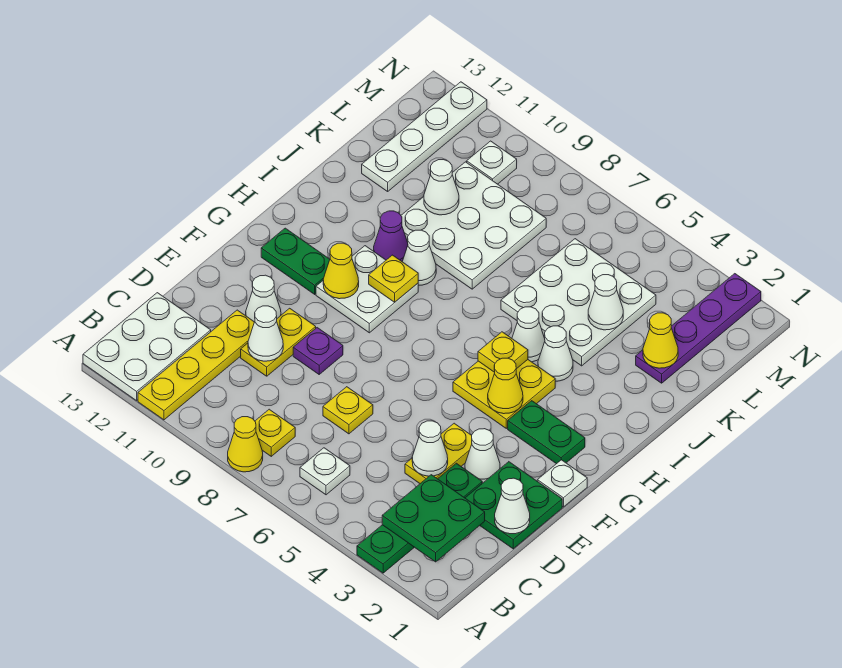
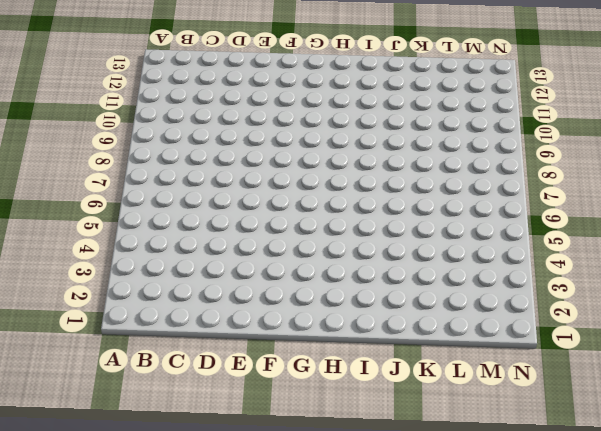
none -> green plate A3:D3 level 1
none -> yellow cone A8 level 1
none -> yellow plate A11:D11 level 1
none -> white plate A12:C13 level 1

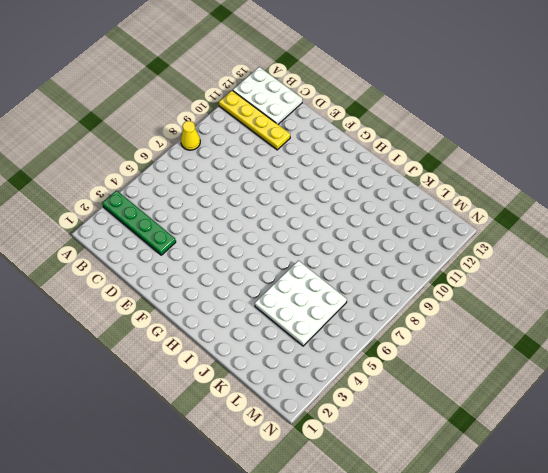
none -> white plate B6 level 1
none -> yellow plate B8 level 1
none -> green plate D1:E2 level 1
none -> yellow plate D4:E4 level 1

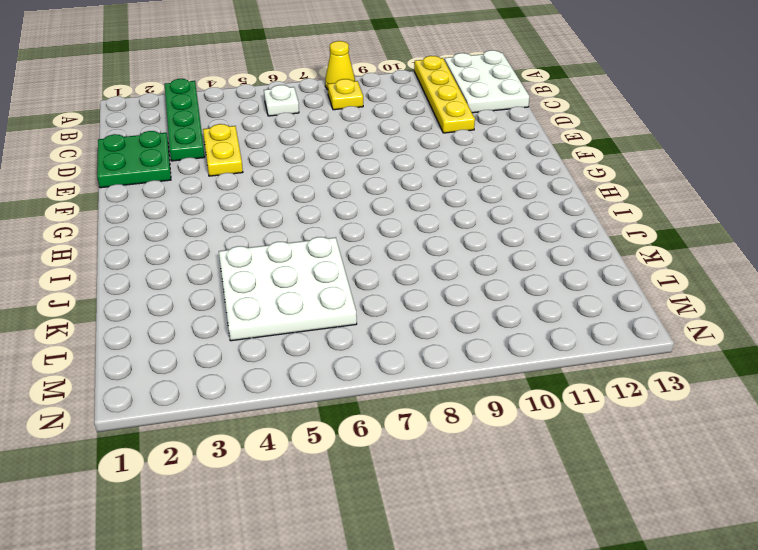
none -> yellow plate D7 level 1
none -> yellow plate D10:E10 level 1
none -> white cone E3 level 1
none -> purple plate E9 level 1

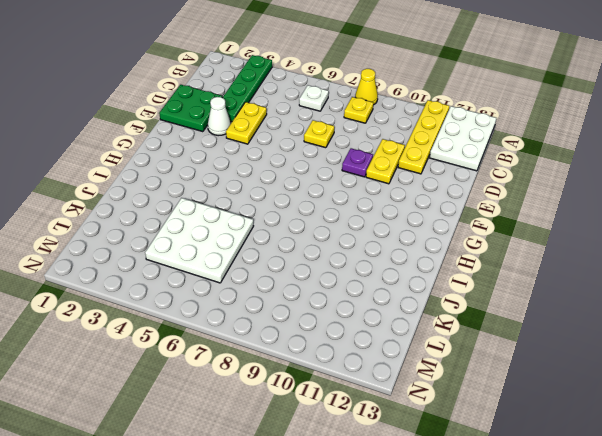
none -> white cone E11 level 1
none -> white plate F1 level 1
none -> green plate G2:G3 level 1
none -> yellow plate G4:H5 level 1

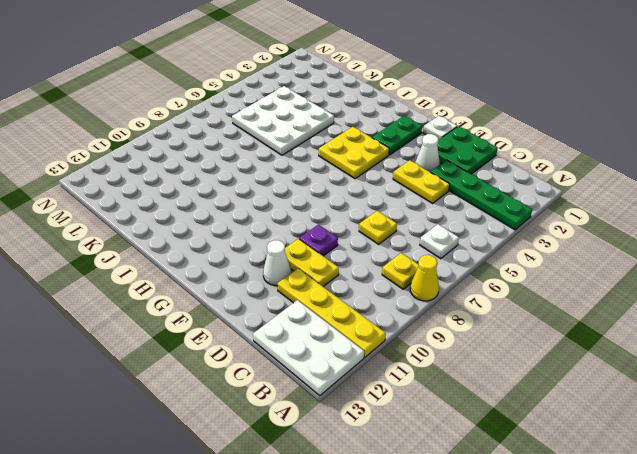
none -> white plate G9:H10 level 1
none -> green plate G11:G12 level 1
none -> white cone I4 level 1
none -> white cone I5 level 1

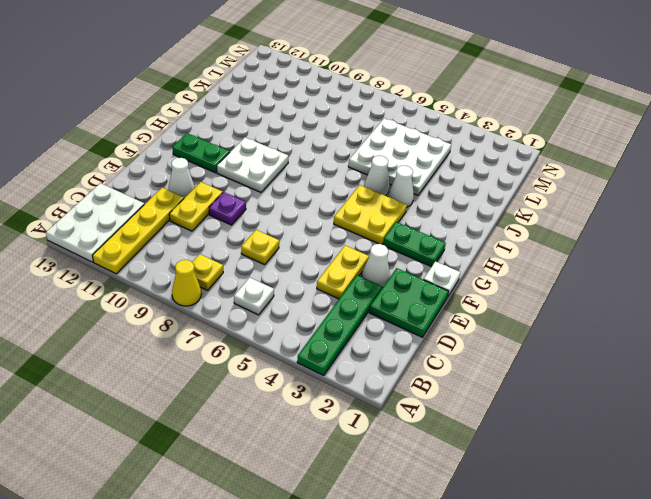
none -> white cone I9 level 1
none -> purple cone I10 level 1
none -> white plate J8:L10 level 1
none -> purple plate K2:N2 level 1

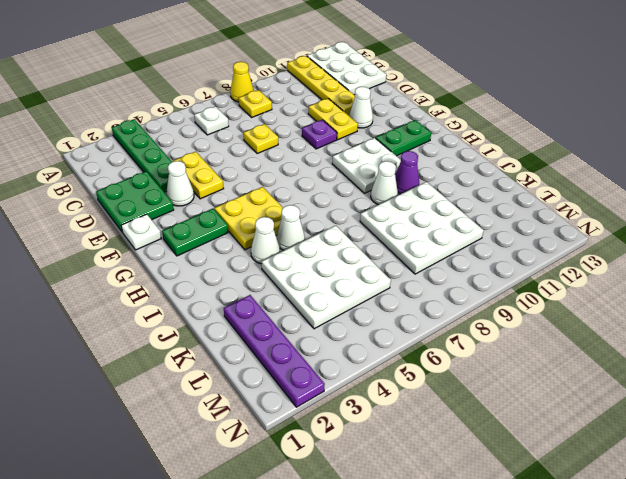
none -> white plate K12:N12 level 1
none -> white plate M10 level 1
none -> green plate B2:C3 level 2
none -> white cone D1 level 2

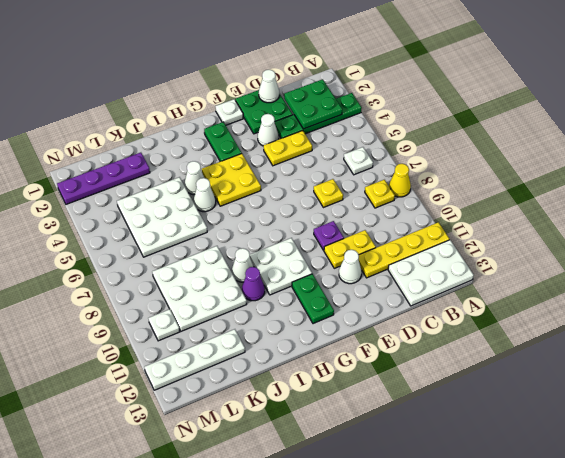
none -> white cone D4 level 2
none -> white cone D10 level 2
none -> yellow cone G4 level 2
none -> yellow cone G10 level 2

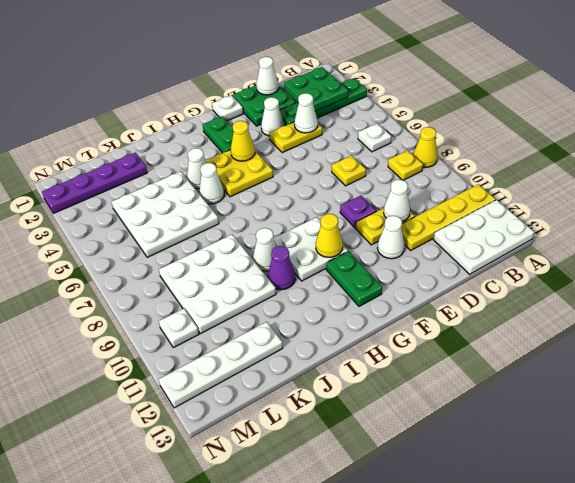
none -> yellow plate H5 level 2
none -> yellow plate H9 level 2
none -> yellow cone K2 level 2
none -> white cone K4 level 2

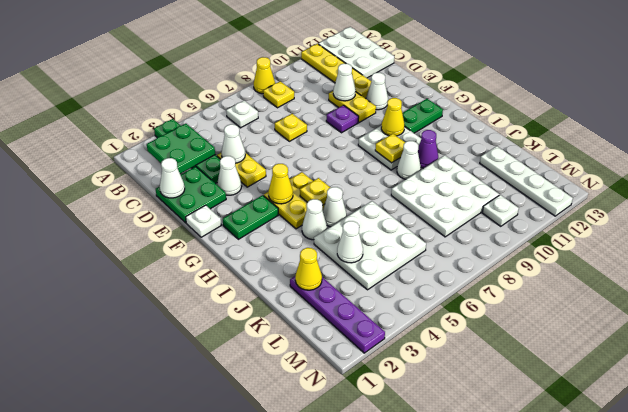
none -> white cone K10 level 2

